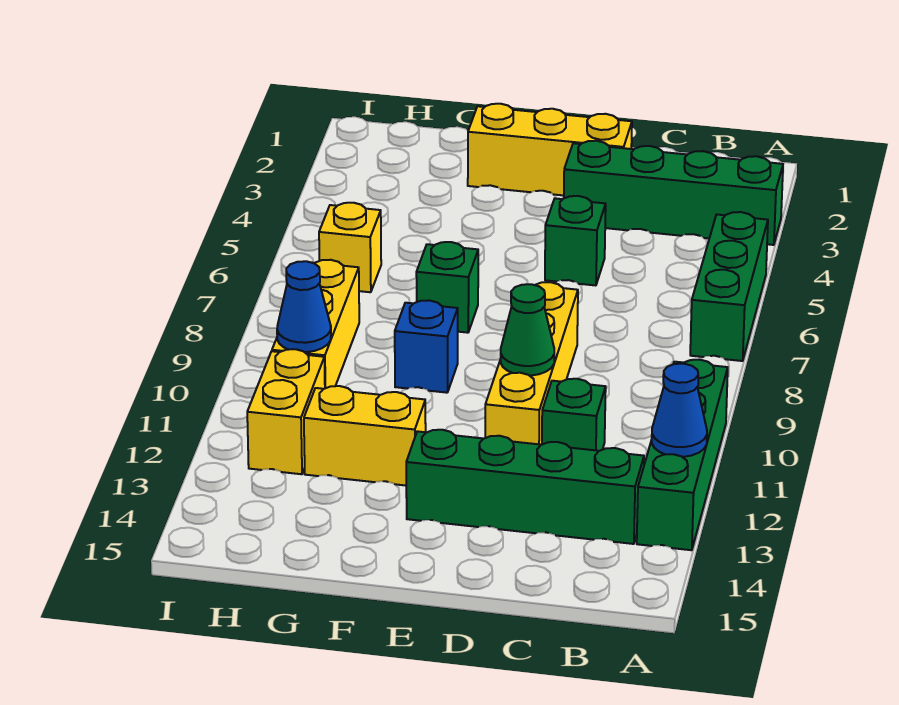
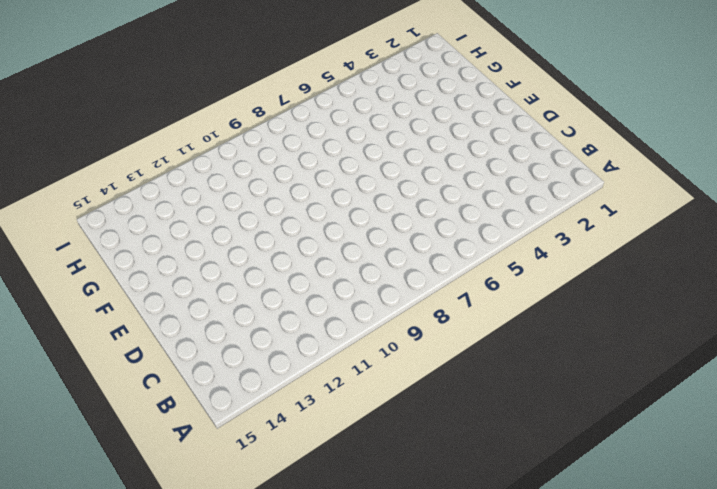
none -> green brick A3:D3 level 1
none -> green brick A5:A7 level 1
none -> green brick A10:A13 level 1

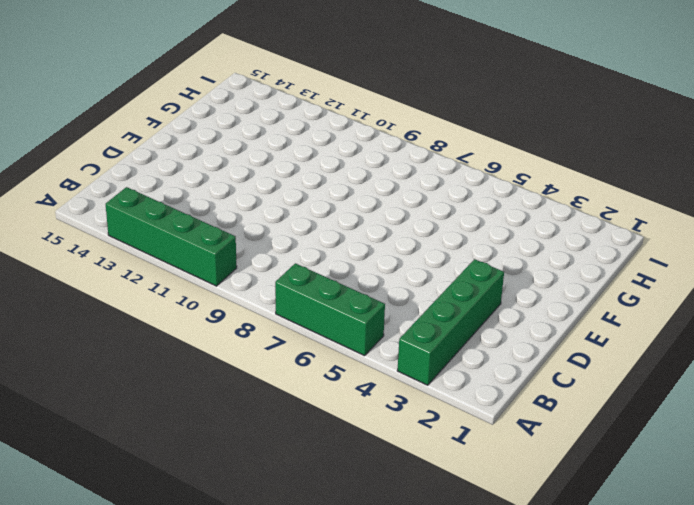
none -> green brick B13:E13 level 1
none -> green brick C11 level 1
none -> yellow brick D2:F2 level 1

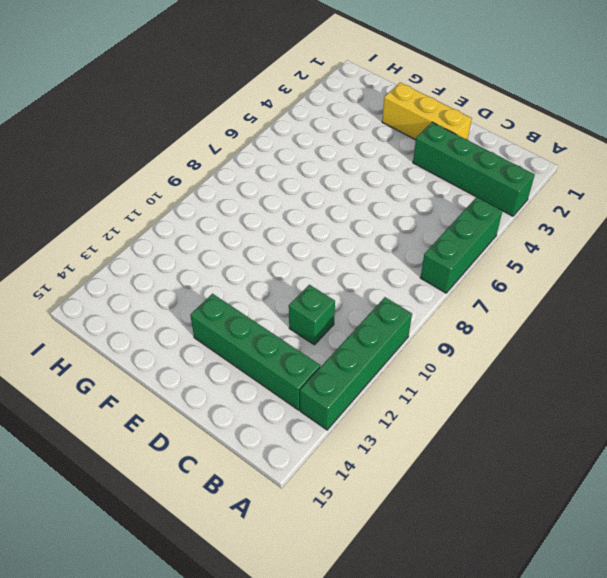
none -> green brick D5 level 1
none -> yellow brick D8:D11 level 1
none -> green brick F7 level 1

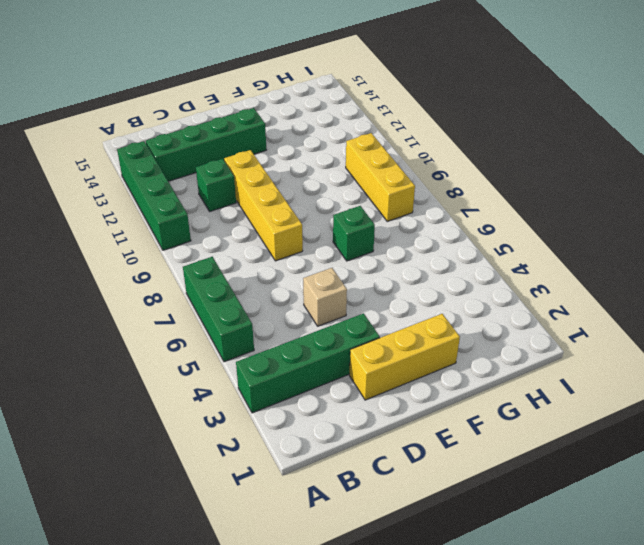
tan brick D5 level 1 -> green brick D5 level 1
none -> blue brick F9 level 1
none -> yellow brick F12:G12 level 1
none -> yellow brick H6 level 1

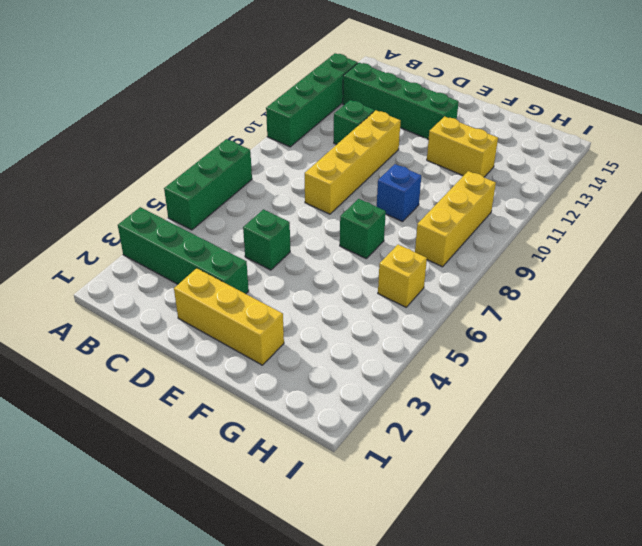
none -> yellow brick H11:H12 level 1
none -> blue cone A12 level 2
none -> green cone D10 level 2

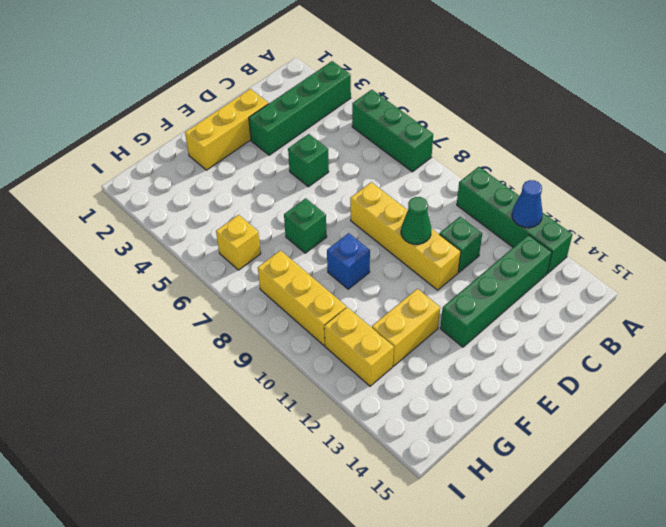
none -> blue cone H10 level 2

